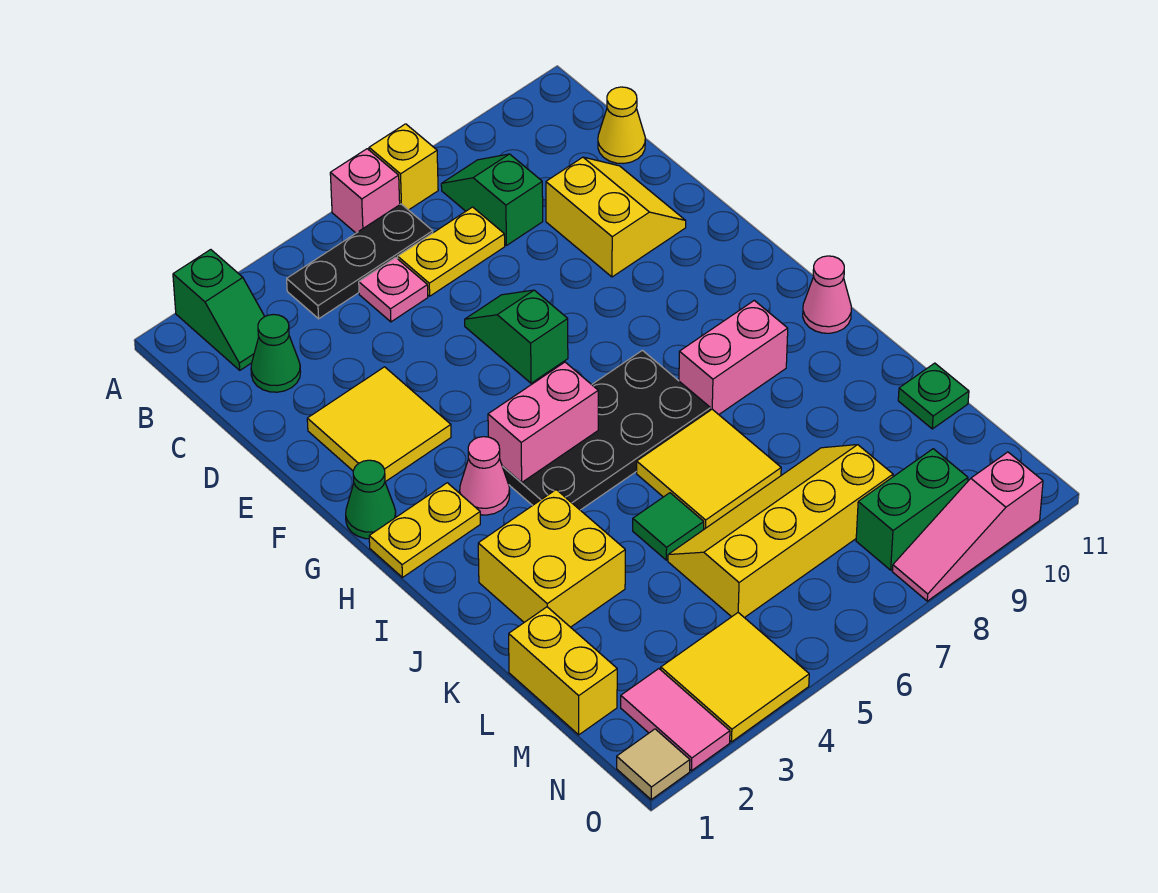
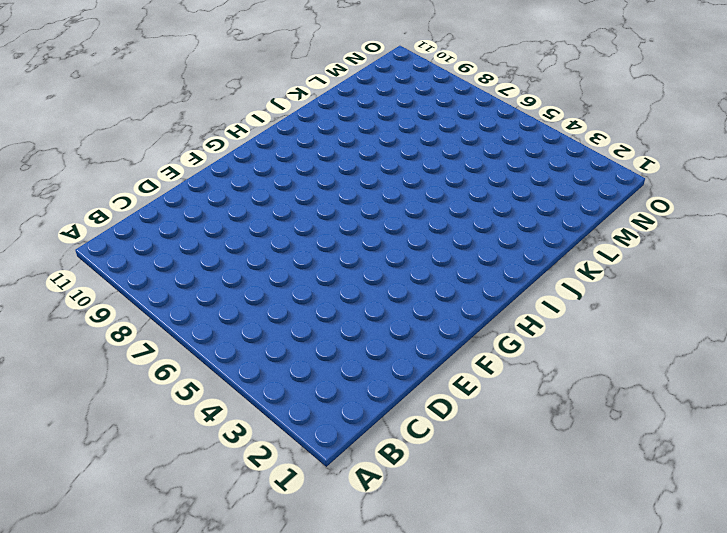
none -> green slope A2:B2 level 1 top A
none -> pink brick A6 level 1
none -> yellow brick A7 level 1
none -> black plate B4:B6 level 1

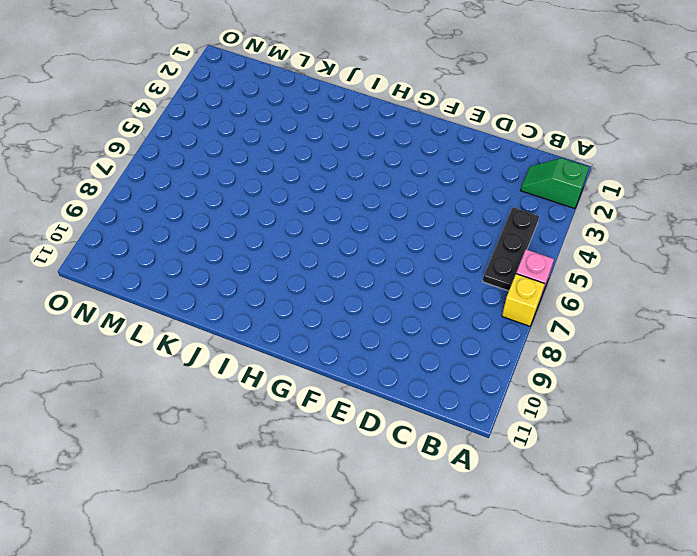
none -> green slope B8:C8 level 1 top C
none -> green cone C2 level 1
none -> pink plate C5 level 1
none -> yellow plate C6:C7 level 1

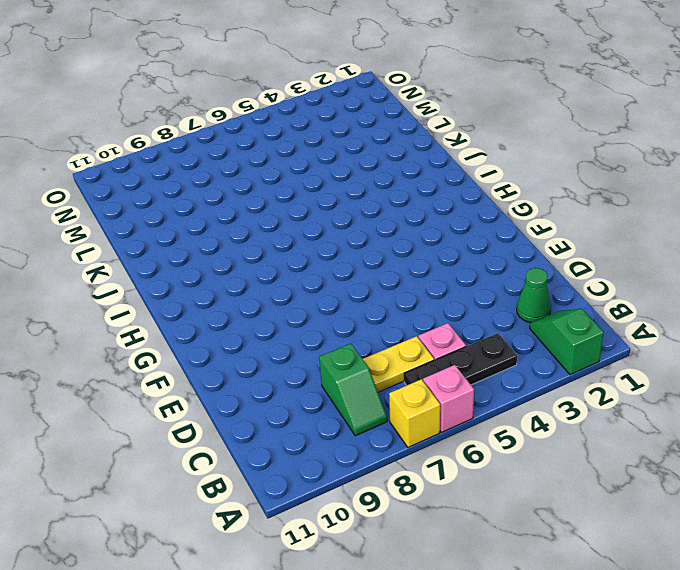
none -> yellow cone C11 level 1
none -> yellow slope D9:E10 level 1 top 9
none -> yellow tile E2:F3 level 1
none -> green slope E6:F6 level 1 top F

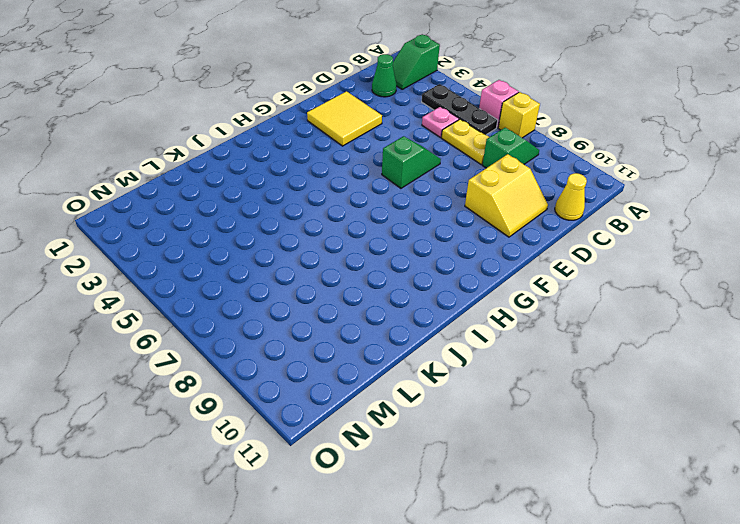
none -> green cone G1 level 1
none -> yellow plate H1:H2 level 1
none -> pink cone H3 level 1
none -> black plate H4:I7 level 1

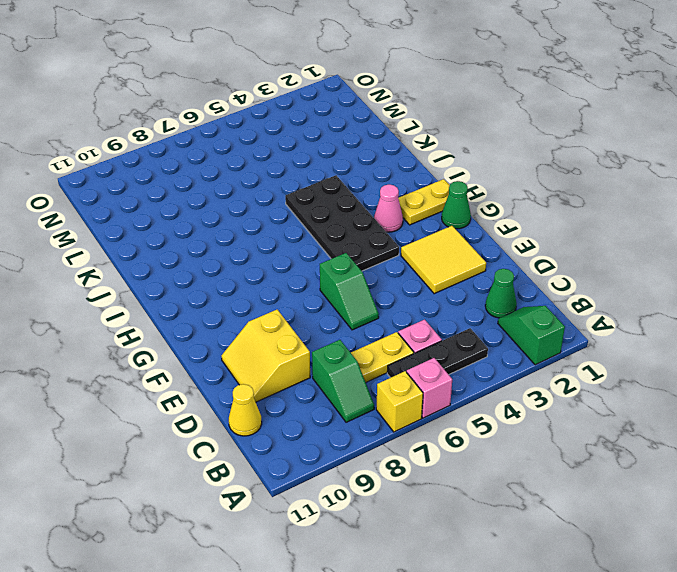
black plate G4:J5 level 1 -> black plate H4:I7 level 1
none -> pink brick I8:I9 level 1
none -> pink cone I11 level 1
none -> yellow brick J2:K3 level 1
none -> yellow tile J6:K7 level 1

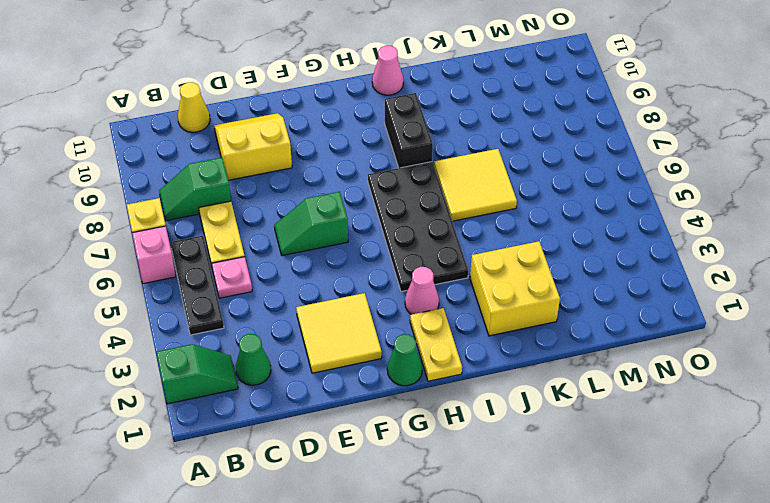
black brick I8:I9 level 1 -> pink brick I8:I9 level 1
none -> green tile K5 level 1
none -> yellow brick L1:M1 level 1
none -> yellow slope L5:M8 level 1 top M
none -> green plate L11 level 1

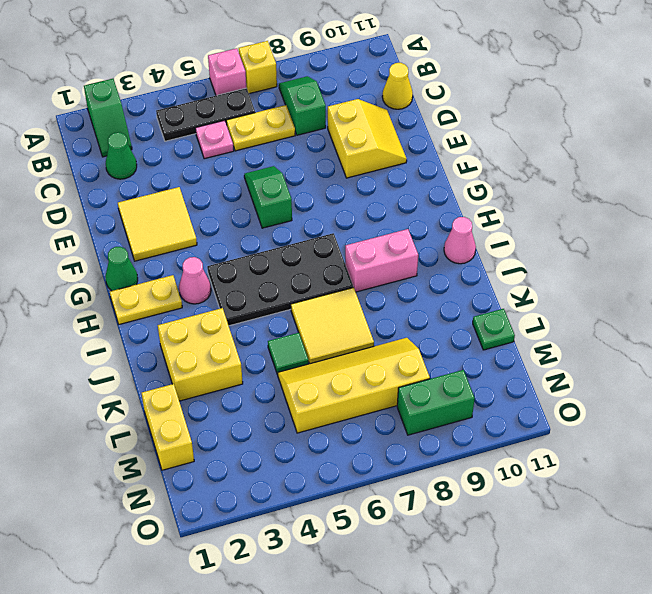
none -> pink tile N2:O2 level 1
none -> yellow tile N3:O4 level 1
none -> tan tile O1 level 1
none -> pink slope O8:O10 level 1 top 10

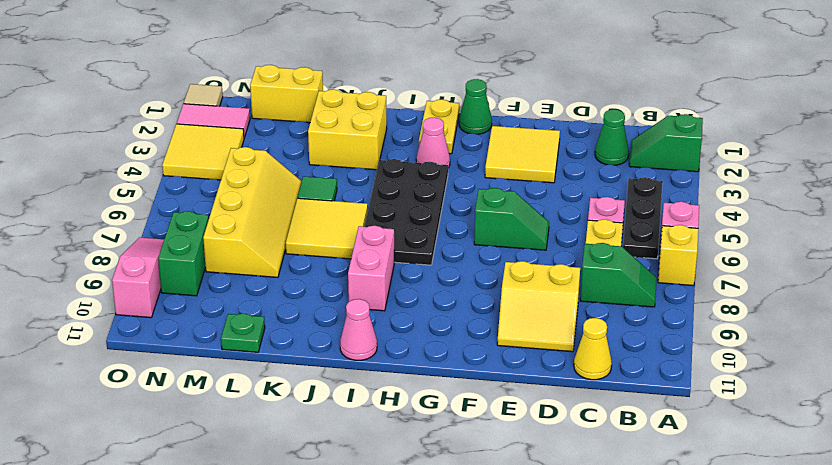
none -> pink brick H4:H5 level 2

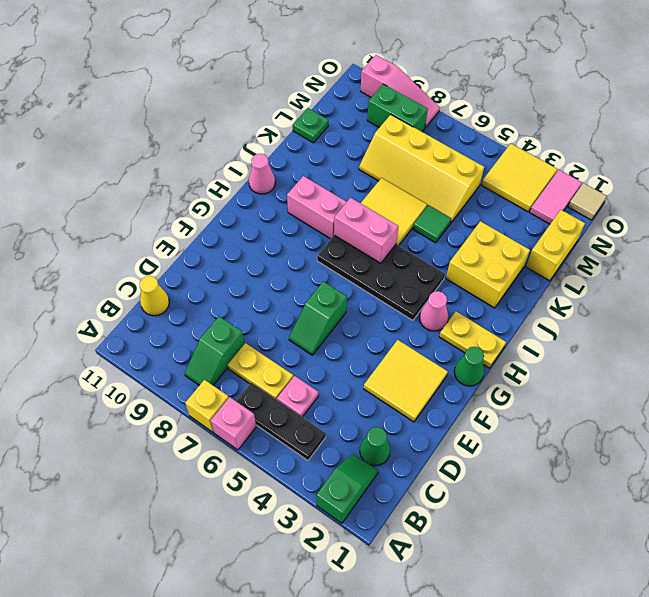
pink brick I6:I7 level 2 -> pink brick H4:H5 level 2
none -> yellow slope D9:E10 level 1 top 9

